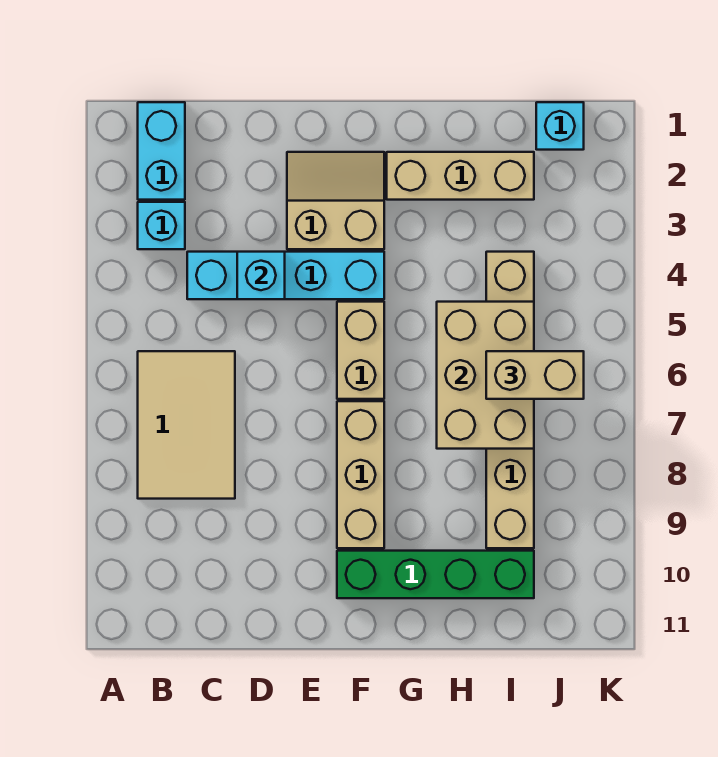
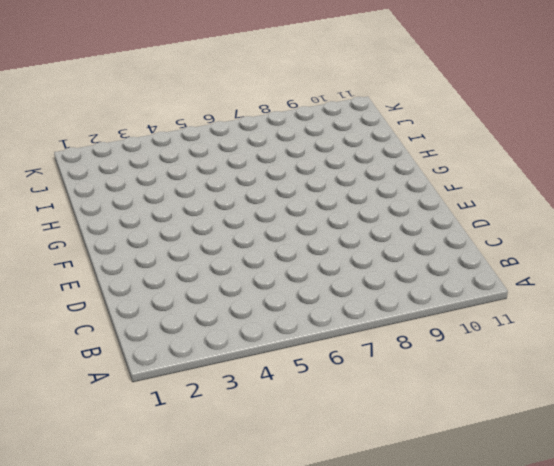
none -> cyan brick B1:B2 level 1
none -> cyan brick B3 level 1
none -> tan tile B6:C8 level 1

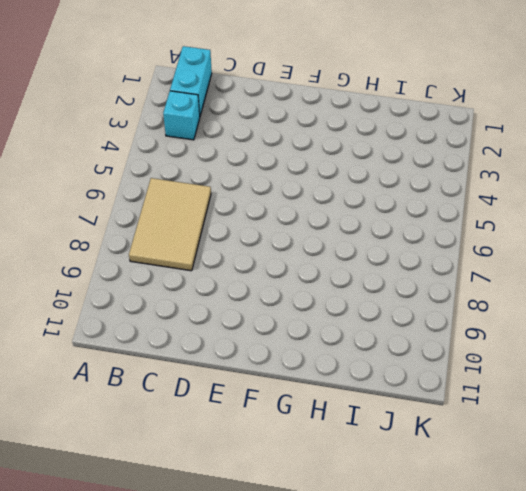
none -> cyan brick C4:F4 level 1
none -> tan slope E2:F3 level 1 top 3
none -> tan brick F5:F6 level 1

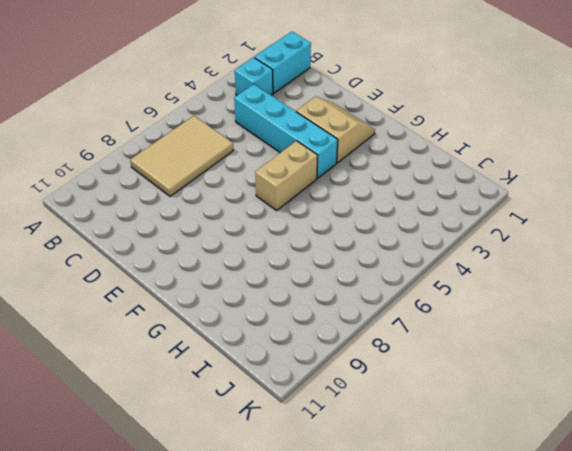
none -> tan brick F7:F9 level 1
none -> green brick F10:I10 level 1
none -> tan brick G2:I2 level 1

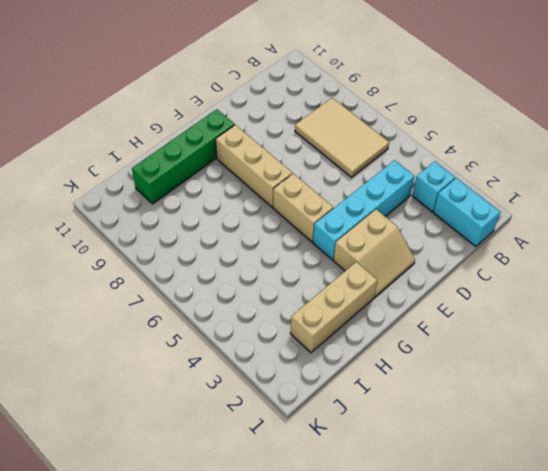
none -> tan brick I4:I9 level 1
none -> cyan brick J1 level 1
none -> cyan brick D4 level 2

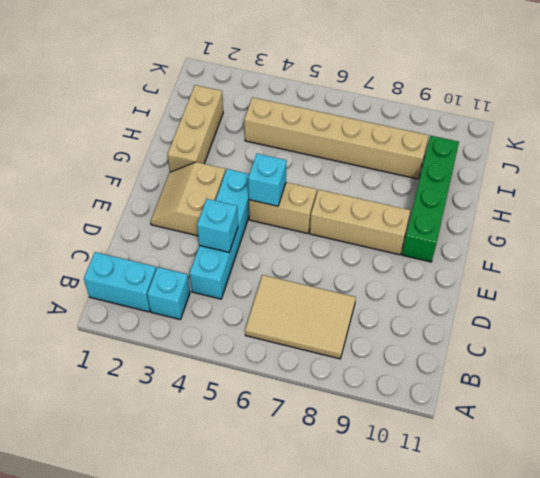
cyan brick F5 level 2 -> cyan brick J1 level 1
none -> tan brick H5:I7 level 2
none -> tan brick I6:J6 level 3

